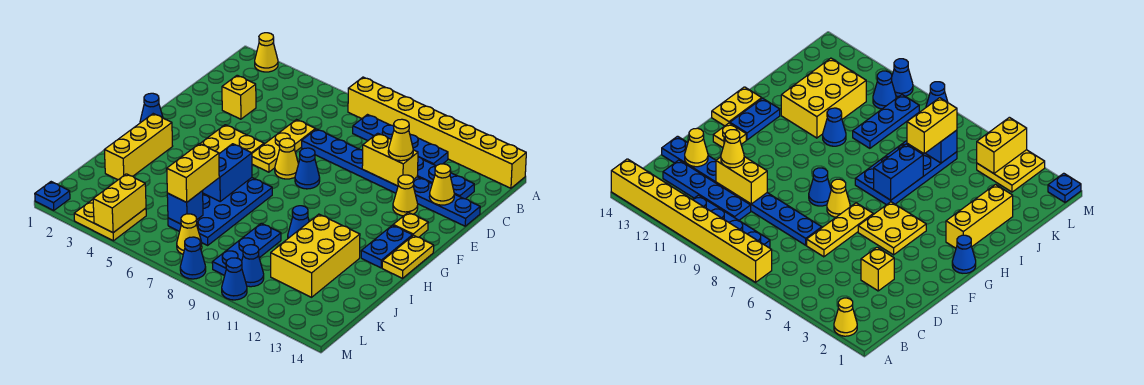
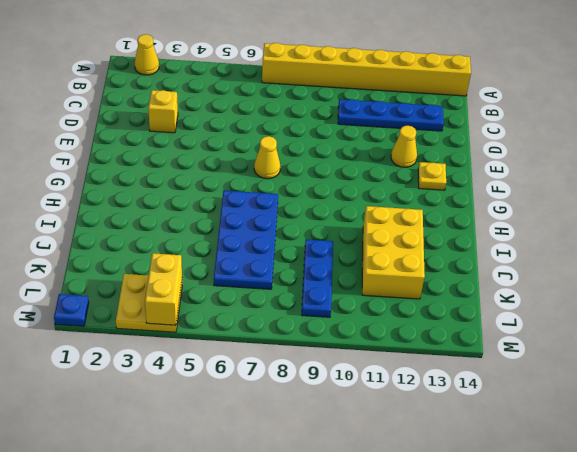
none -> blue plate B8:B11 level 1
none -> yellow plate D6:F6 level 1
none -> blue plate D7:D14 level 1
none -> yellow plate F4:G5 level 1

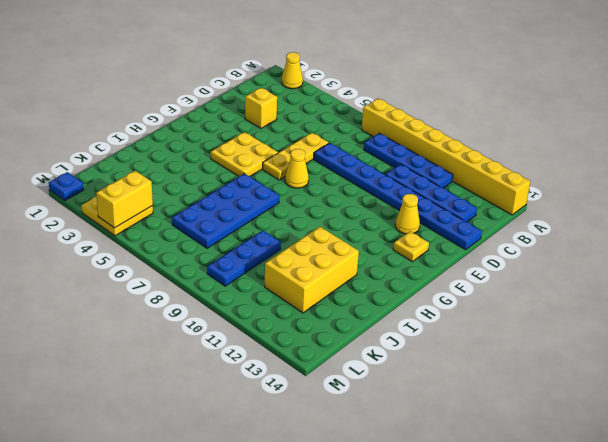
none -> blue cone F8 level 1
none -> blue cone G1 level 1
none -> blue plate G13:H13 level 1
none -> yellow plate G14:H14 level 1

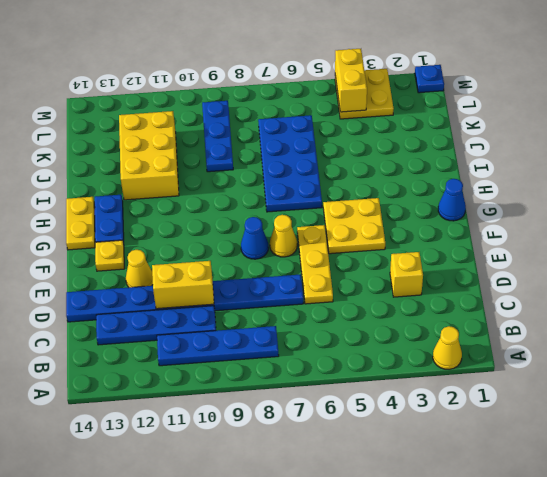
none -> yellow brick A7:A14 level 1
none -> yellow brick H2:J2 level 1
none -> blue cone I10 level 1
none -> yellow cone L7 level 1

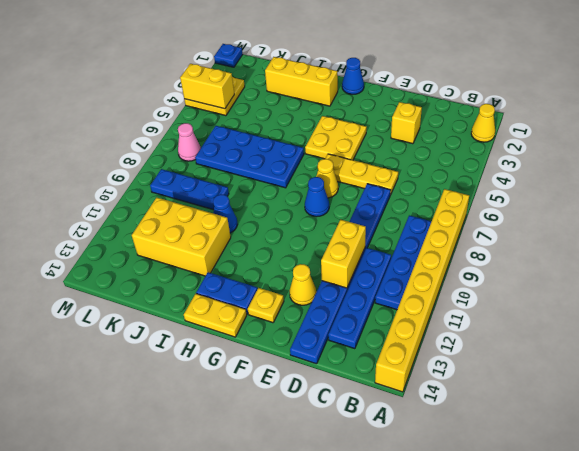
pink cone L7 level 1 -> yellow cone L7 level 1
none -> blue cone L10 level 1
none -> blue cone M8 level 1
none -> blue cone M10 level 1
none -> yellow cone D13 level 2

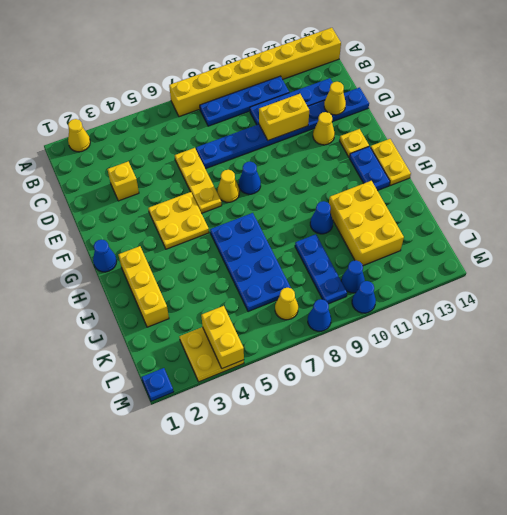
none -> blue brick H6:I6 level 2
none -> blue brick K6 level 2
none -> yellow cone D11 level 3
none -> yellow brick J6:K6 level 3

